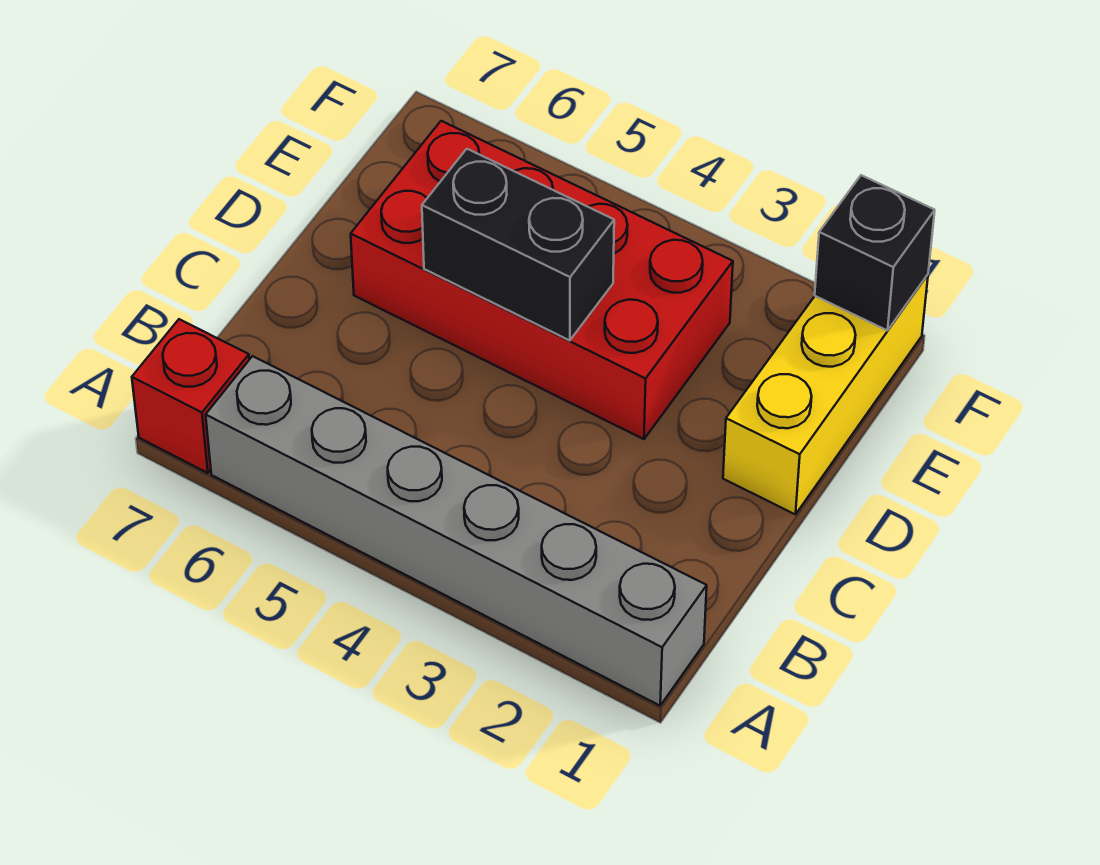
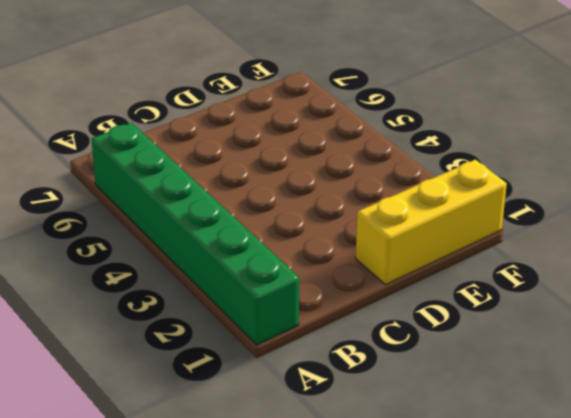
green brick A1:A6 level 1 -> grey brick A1:A6 level 1
none -> red brick A7 level 1
none -> red brick D3:E6 level 1

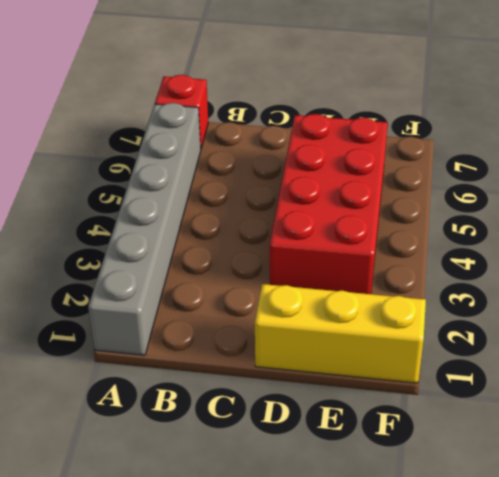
none -> black brick D4:D5 level 2
none -> black brick F1 level 2

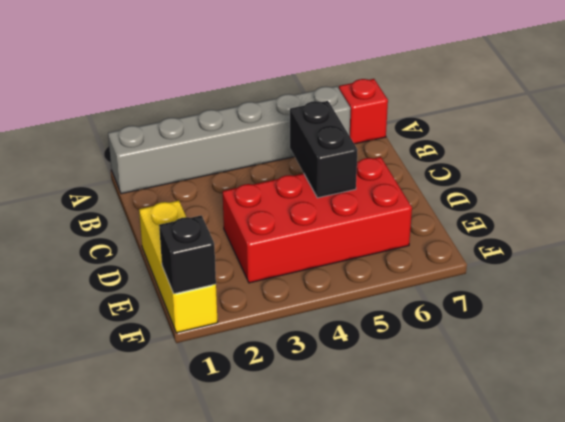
black brick C5:D5 level 2 -> black brick D4:D5 level 2

